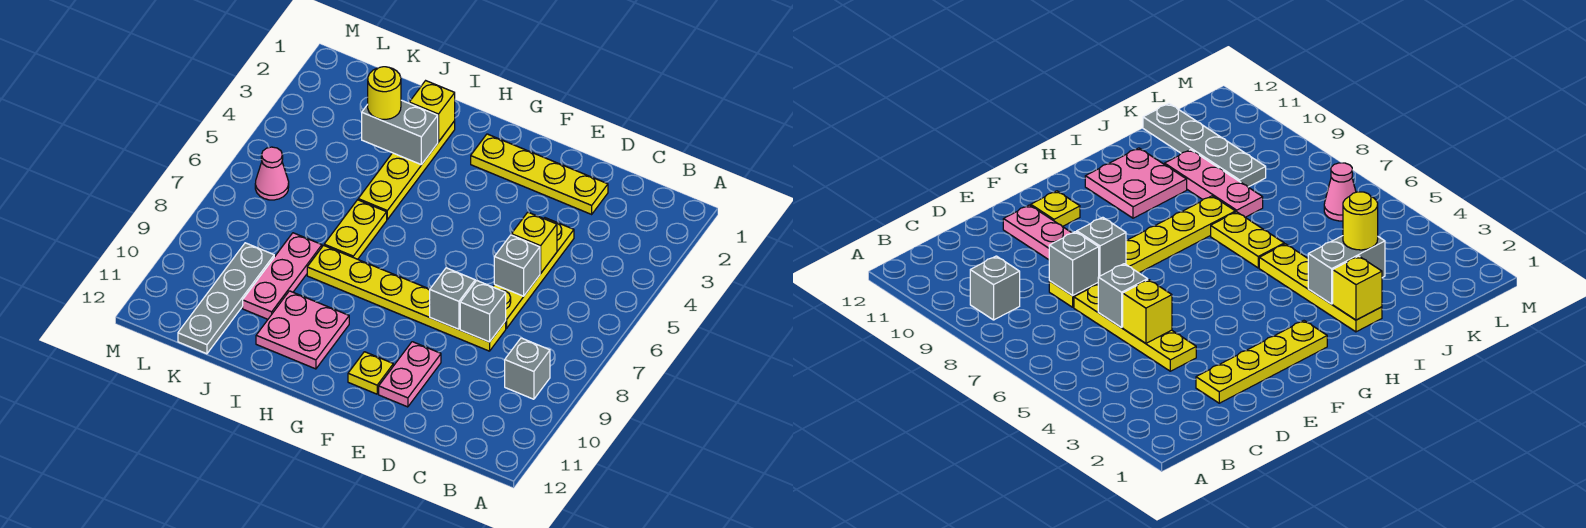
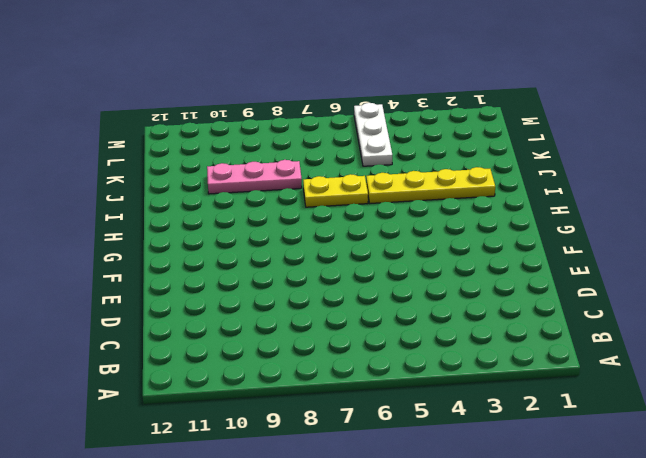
white plate K5:M5 level 1 -> none
none -> grey brick B9 level 1
none -> yellow plate D2:G2 level 1
none -> yellow plate D4:D7 level 1

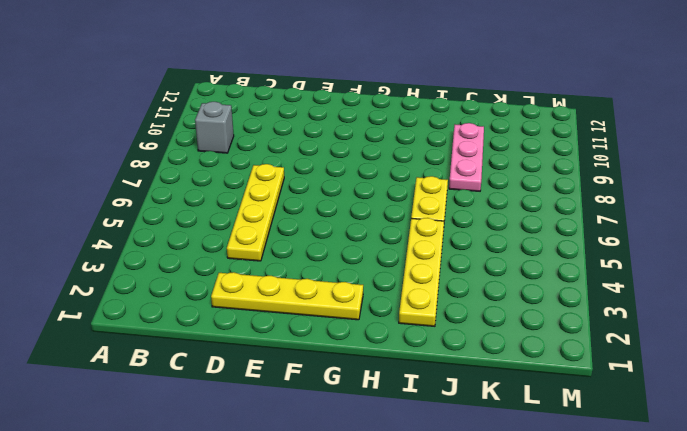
none -> yellow plate D8:I8 level 1
none -> pink plate E10:E11 level 1
none -> yellow plate F11 level 1

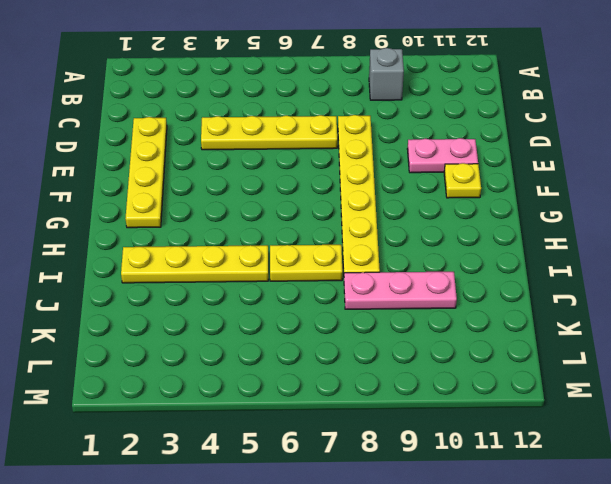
none -> pink plate H10:I11 level 1
none -> grey plate K9:K12 level 1
none -> pink cone L6 level 1

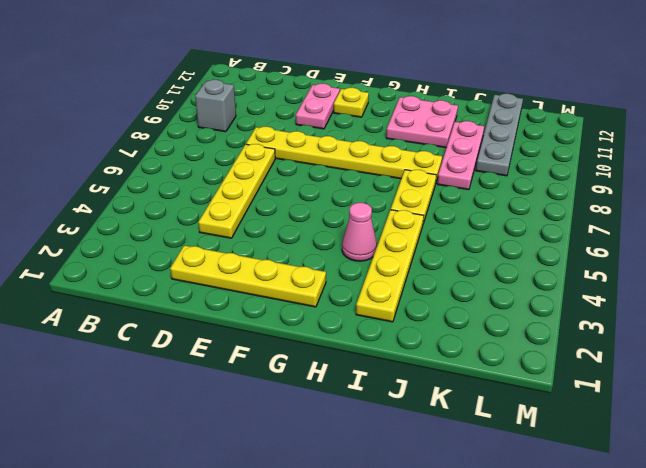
pink cone H4 level 1 -> pink cone L6 level 1
none -> yellow brick D5 level 2
none -> grey brick D6 level 2
none -> grey brick D8 level 2

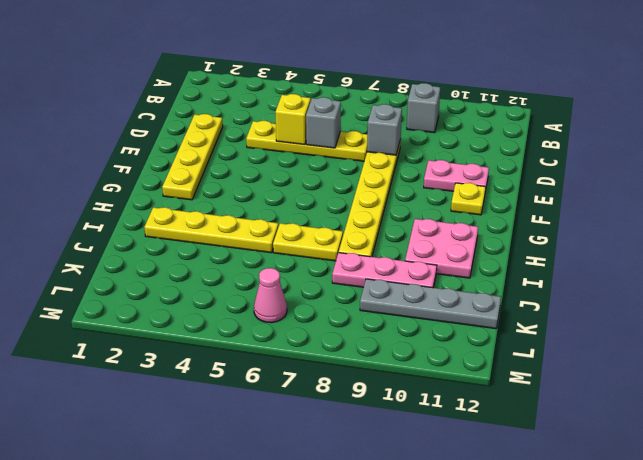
none -> grey brick E8 level 2
none -> yellow brick I2 level 2
none -> grey brick I3:J3 level 2

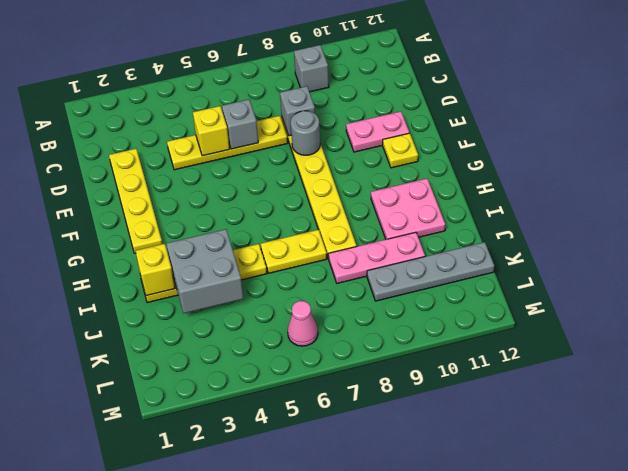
grey round brick E8 level 2 -> grey brick E8 level 2
grey brick I3:J4 level 2 -> grey brick I3:J3 level 2
none -> yellow round brick J3 level 3

